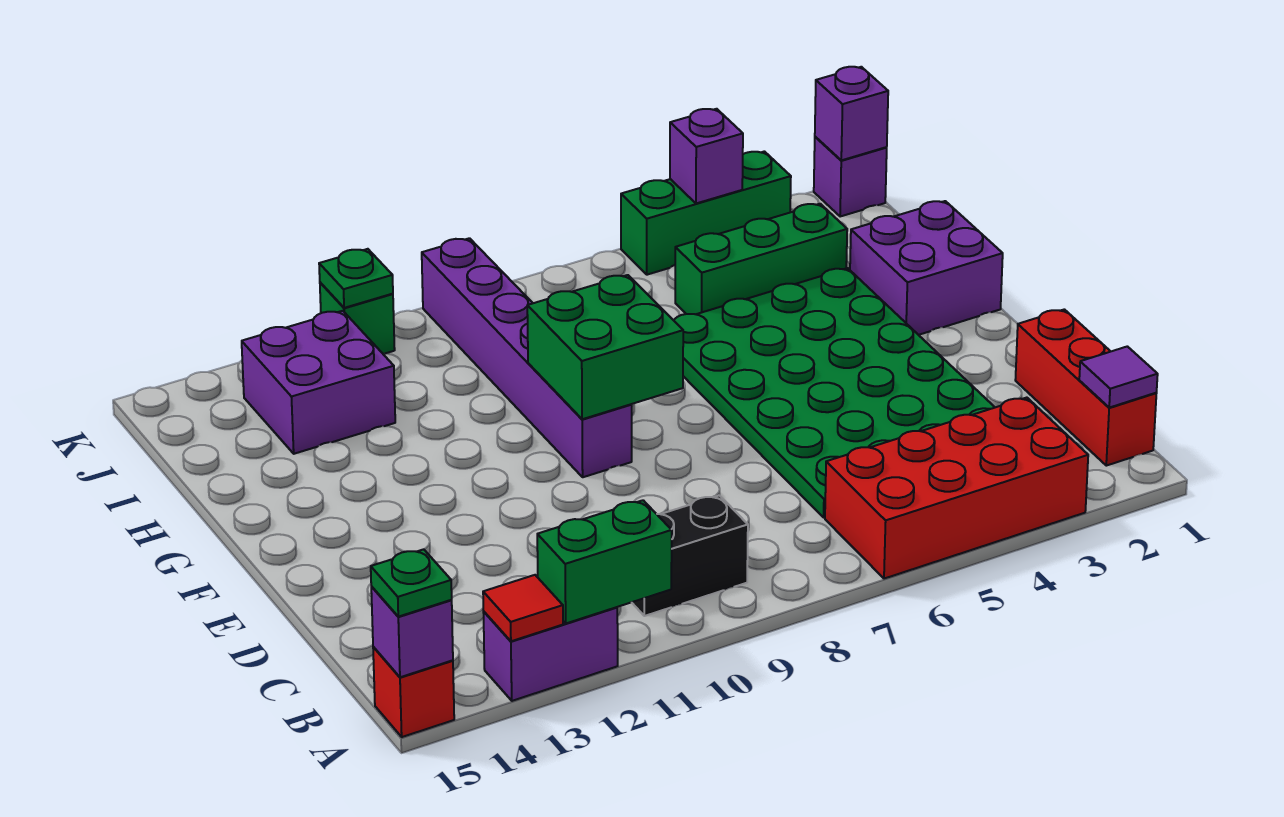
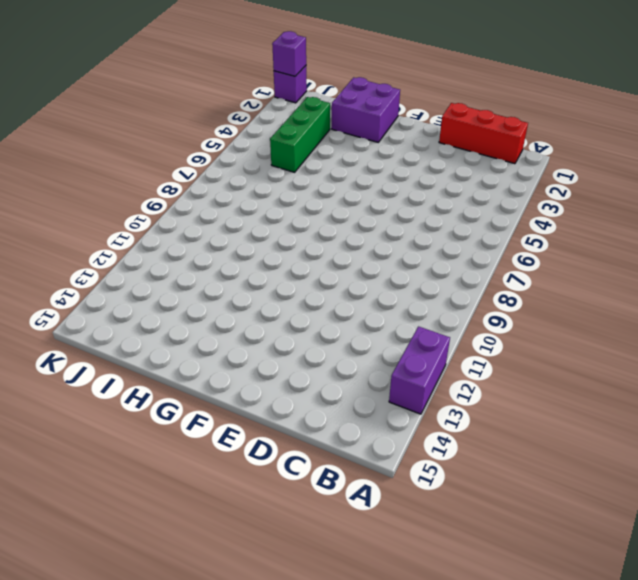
none -> red brick A3:B6 level 1
none -> red brick A15 level 1
none -> black brick B9:B10 level 1

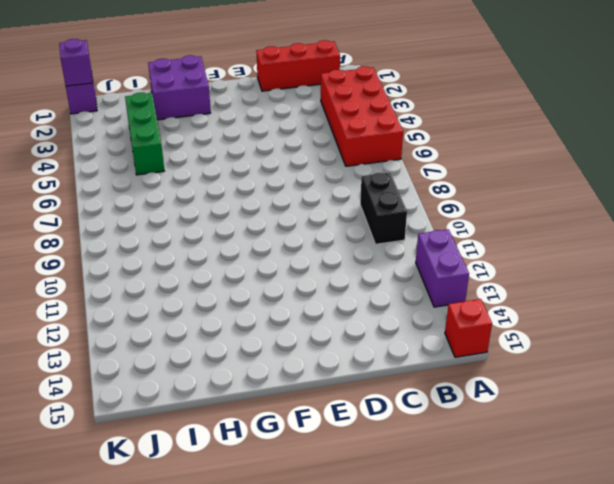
none -> green plate C3:H6 level 1
none -> purple brick F9:K9 level 1
none -> purple brick I12:J13 level 1

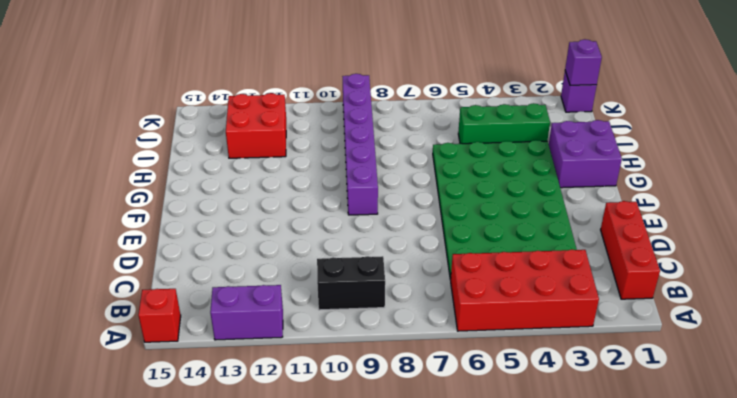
red brick I12:J13 level 1 -> purple brick I12:J13 level 1
none -> green brick K3:K5 level 1
none -> green brick K11 level 1
none -> green brick A11:A12 level 2

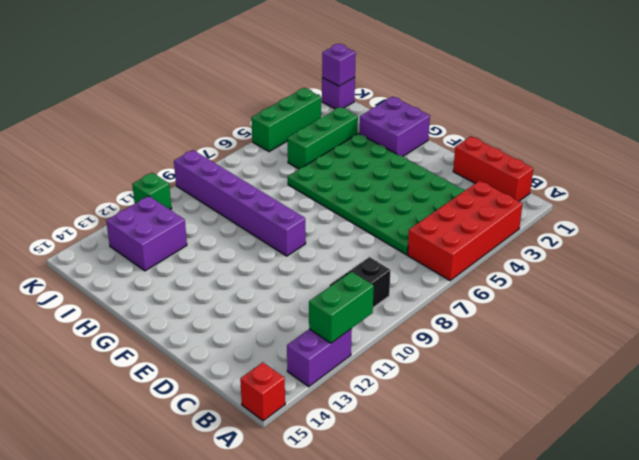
none -> red tile A13 level 2
none -> purple brick A15 level 2
none -> purple tile B1 level 2

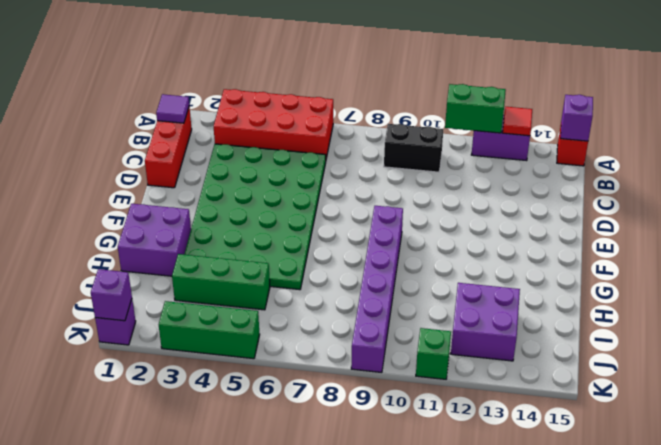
none -> green brick F8:G9 level 2
none -> purple brick K4 level 2
none -> green plate K11 level 2

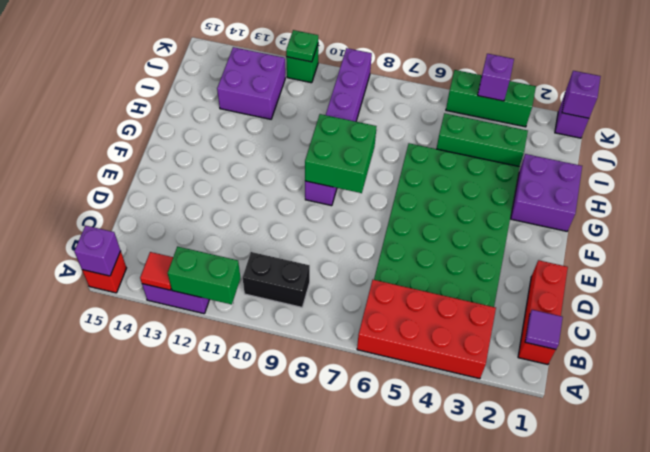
none -> green plate A15 level 3

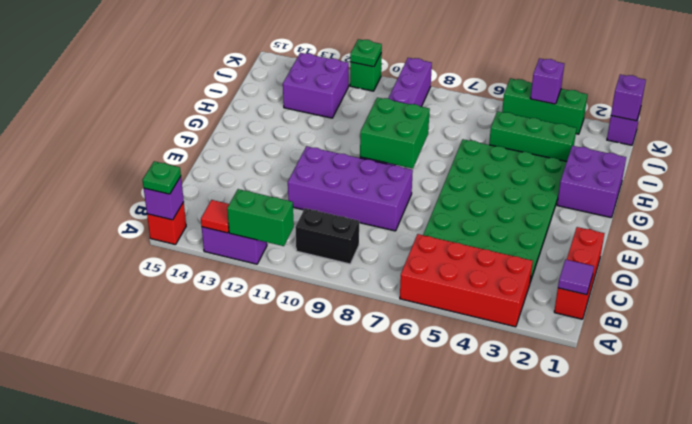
purple brick D8:E11 level 1 -> none

